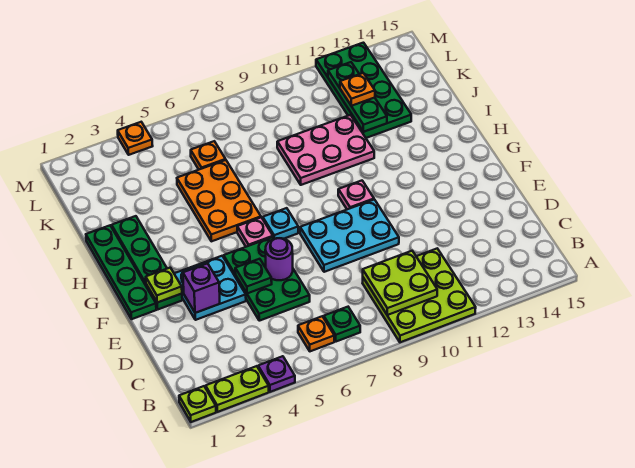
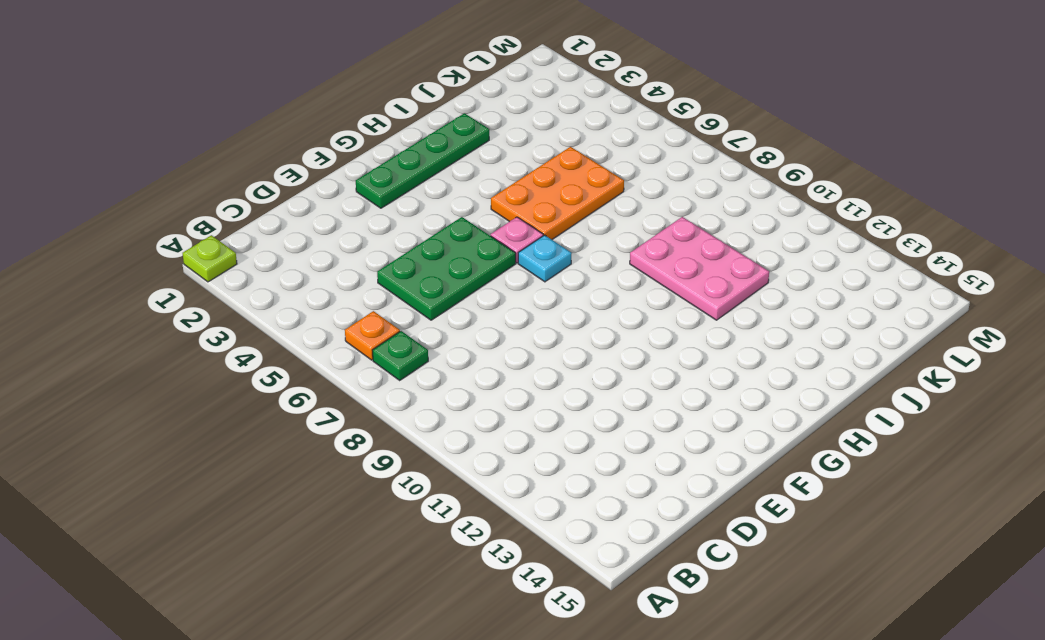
none -> lime plate A2:A3 level 1
none -> purple plate A4 level 1
none -> lime plate A9:C11 level 1

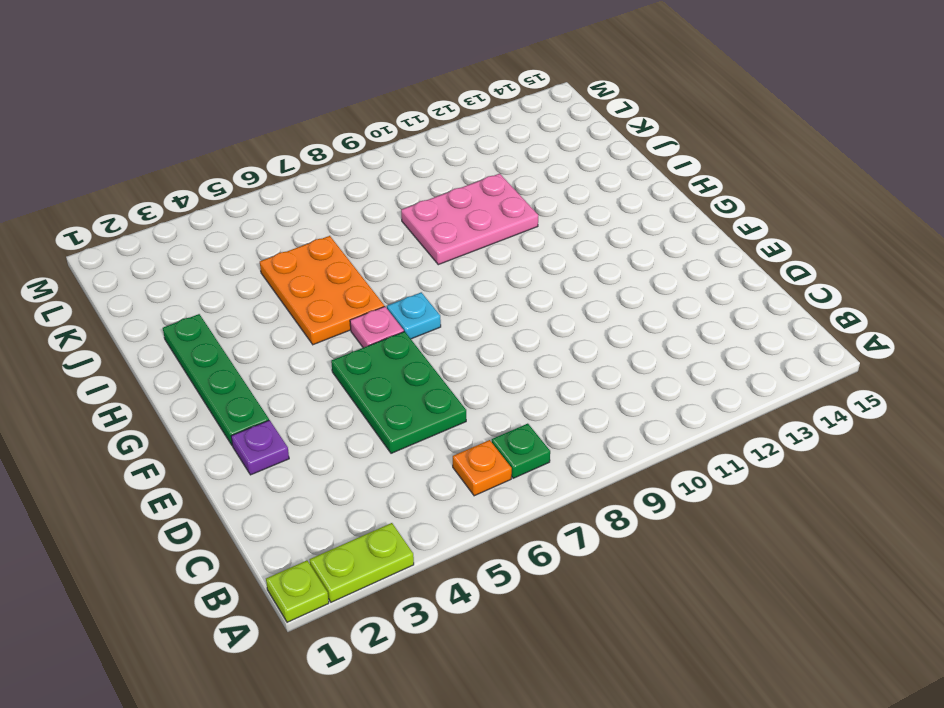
purple plate E2 level 1 -> purple plate A4 level 1
none -> lime plate A9:C11 level 1
none -> cyan plate E3:F4 level 1
none -> cyan plate E8:F10 level 1

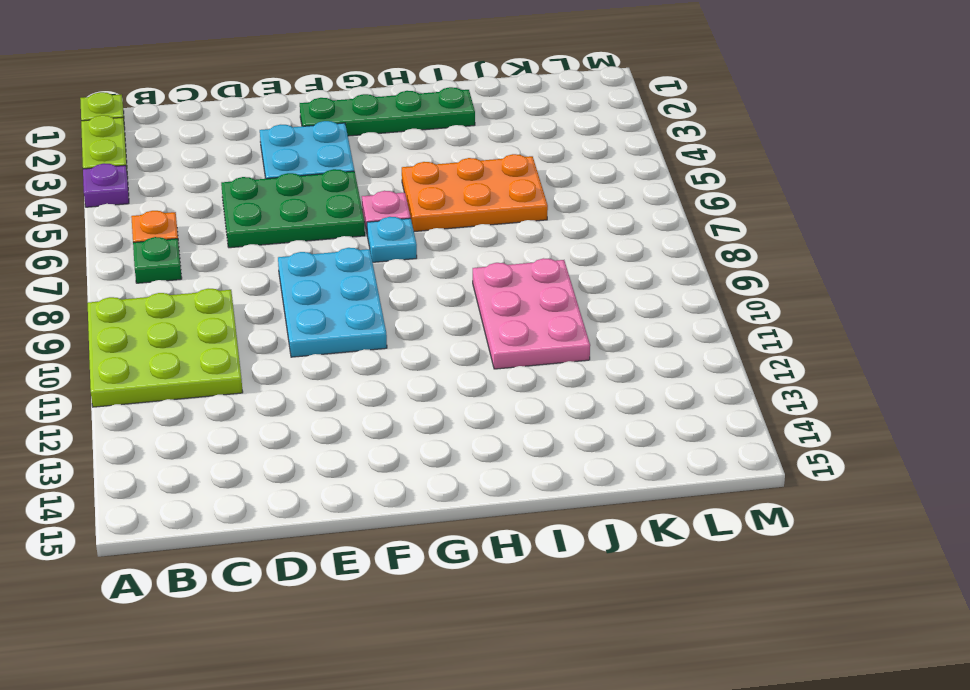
none -> green plate F1:I1 level 1
none -> pink plate G10 level 1
none -> green plate J12:M13 level 1

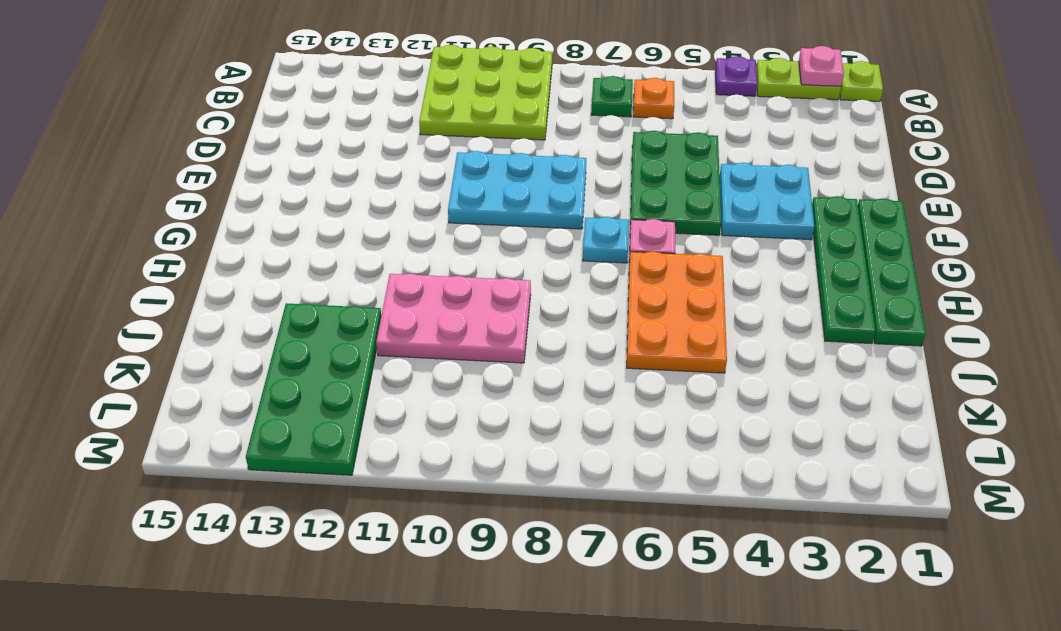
pink plate A2 level 2 -> pink plate G10 level 1
none -> orange plate K6 level 1
none -> orange plate M4 level 1
none -> lime plate B9:C10 level 2

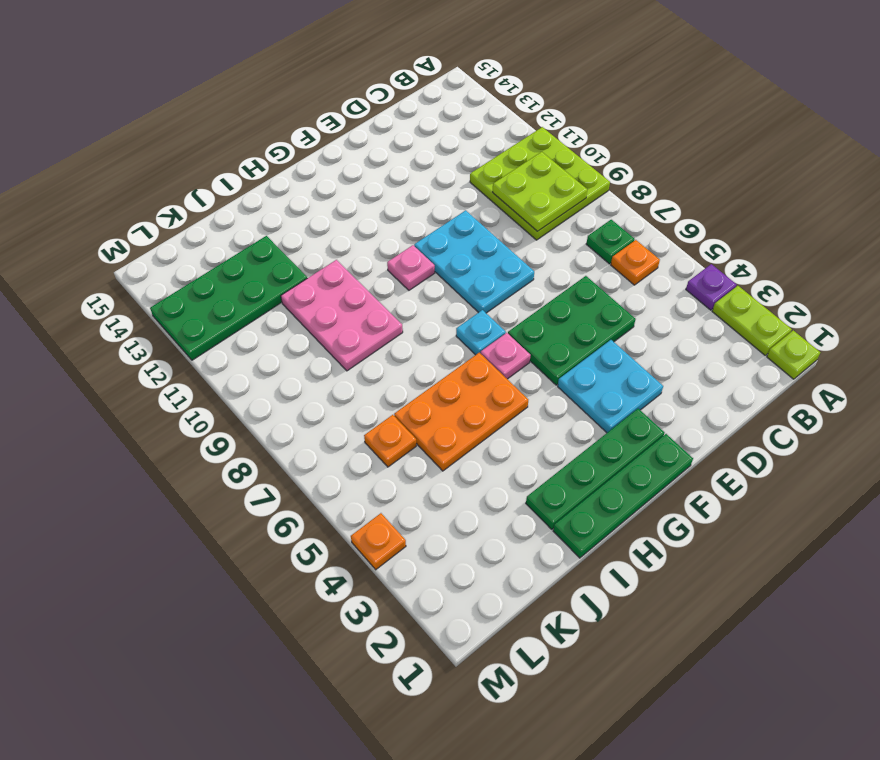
none -> purple brick E3 level 2
none -> green plate E5 level 2
none -> purple round brick E6 level 2

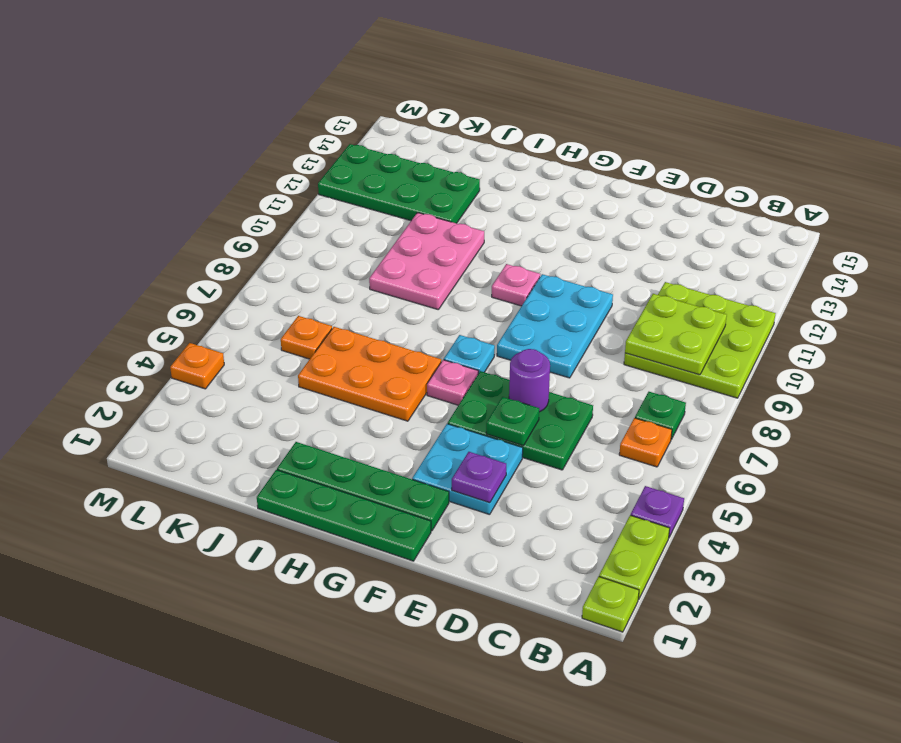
purple plate E3 level 2 -> purple brick E3 level 2
none -> lime plate F2 level 2
none -> green plate J12:L12 level 2
none -> orange plate K12 level 3

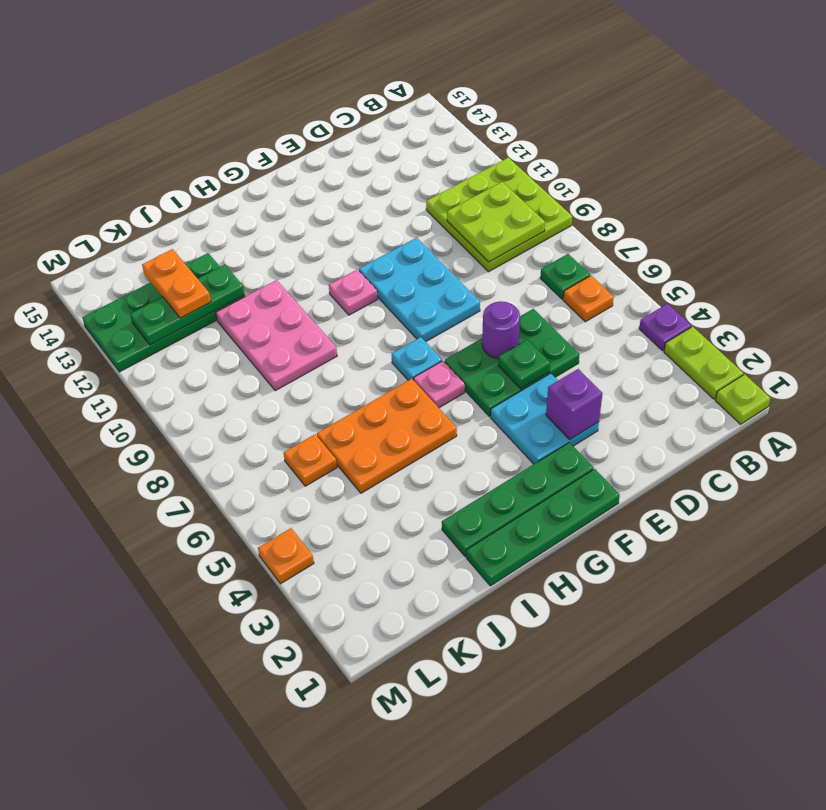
orange plate K12:K13 level 3 -> orange plate K12 level 3
none -> lime plate F2 level 2

